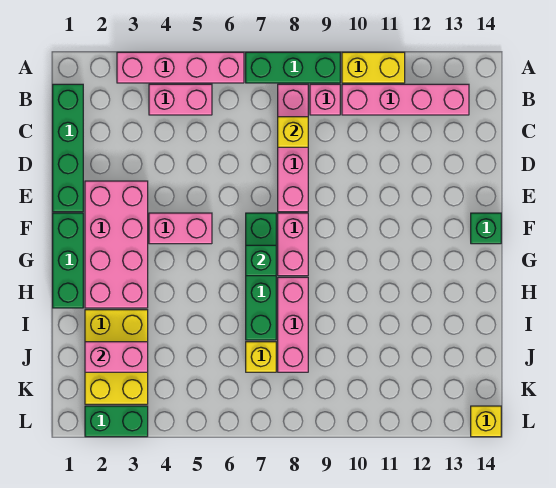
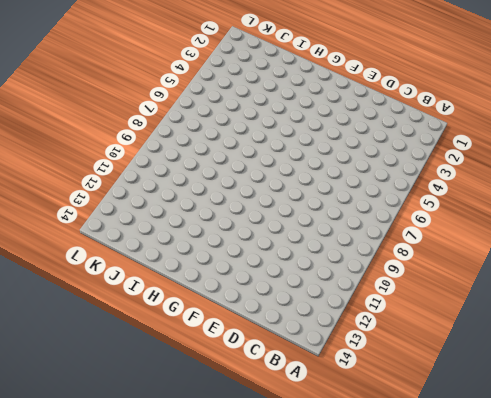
none -> pink brick A3:A6 level 1
none -> green brick A7:A9 level 1
none -> yellow brick A10:A11 level 1

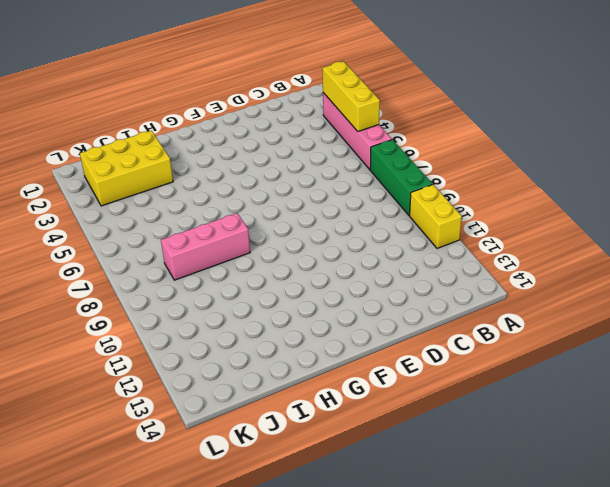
yellow brick A3:A5 level 2 -> none
none -> green brick B1:E1 level 1
none -> pink brick B4:B5 level 1
none -> pink brick B8:E8 level 1

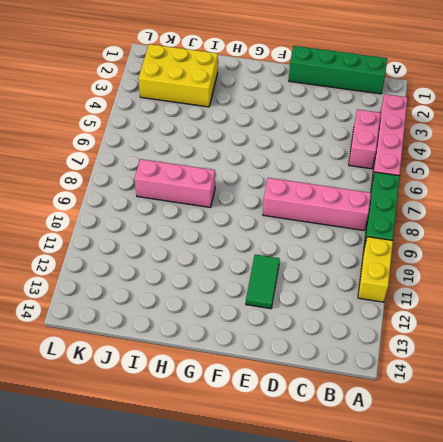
green tile E11:E12 level 1 -> none
none -> pink brick B9 level 1
none -> pink brick B10:B13 level 1
none -> pink brick E2:H3 level 1

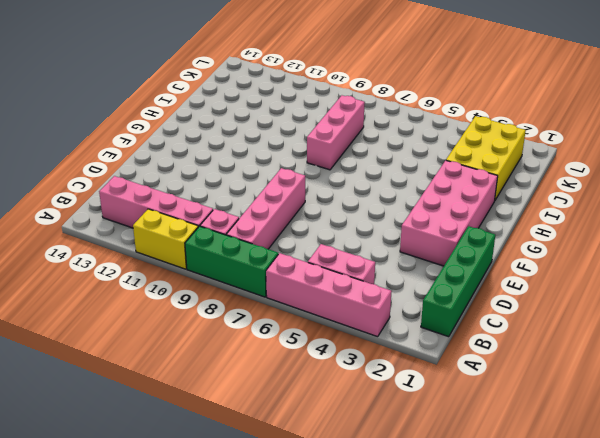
none -> green brick F1:H1 level 1
none -> pink brick F4:F5 level 1
none -> green brick F7:I7 level 1

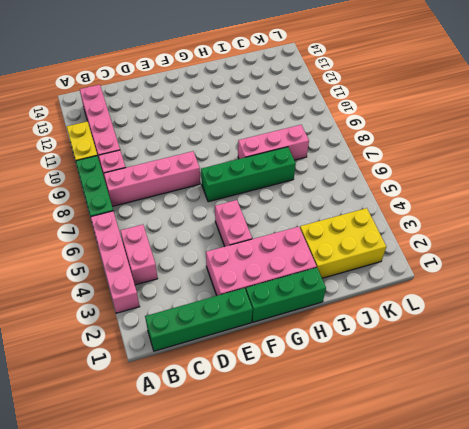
none -> pink brick F8:G8 level 1
none -> green brick F14 level 1
none -> yellow brick J7 level 1

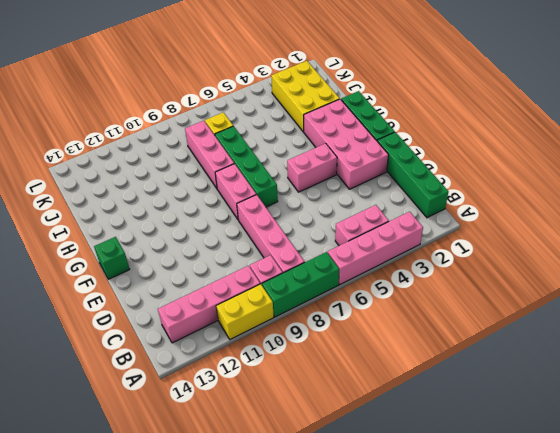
none -> green brick L2:L3 level 1
none -> yellow brick L14 level 1
none -> yellow brick C8 level 2

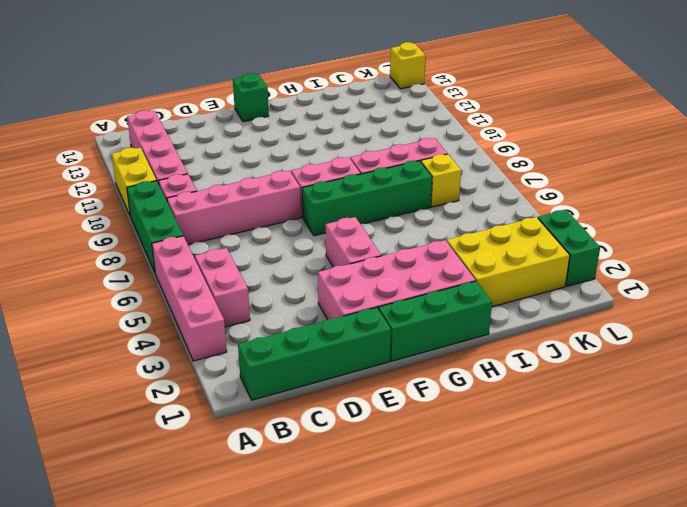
none -> yellow brick C8 level 2
none -> green brick G7 level 2
none -> pink brick J2:J3 level 2

